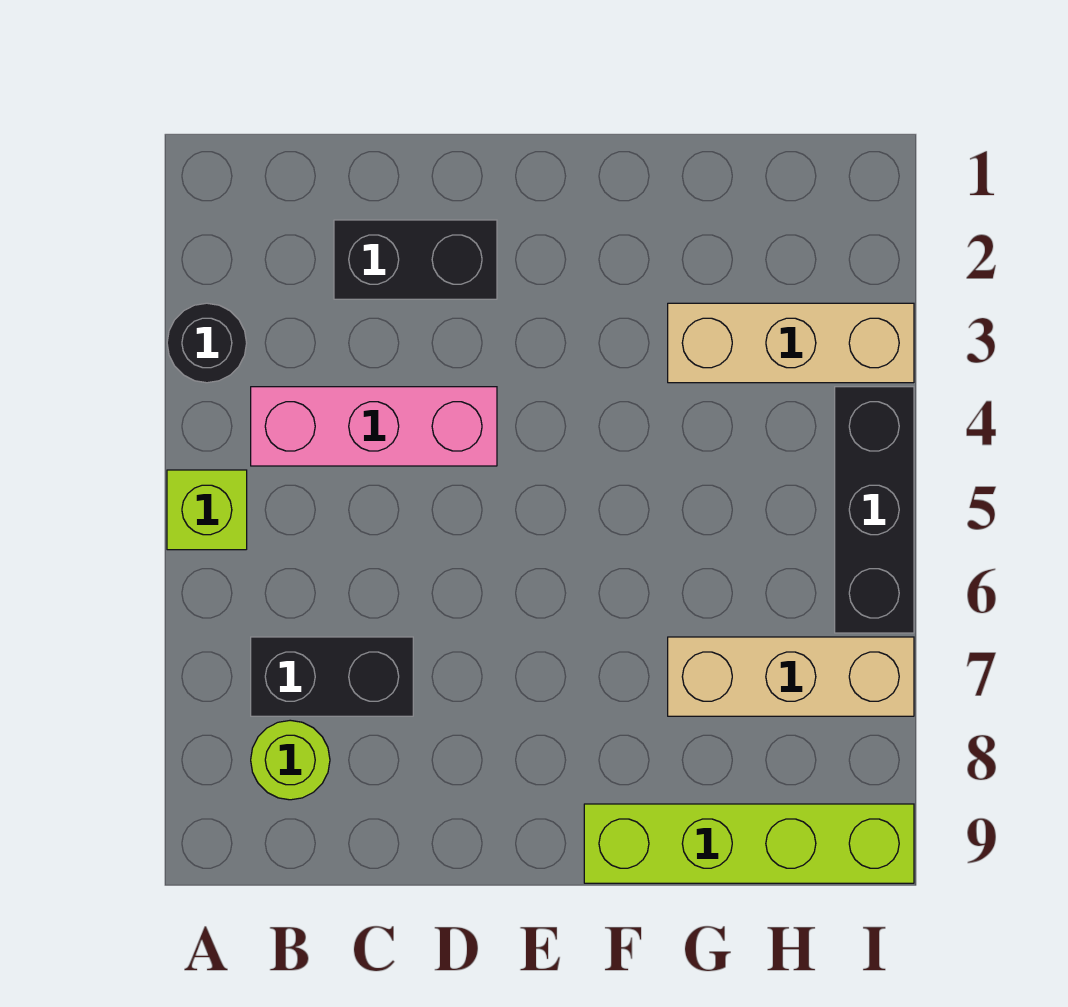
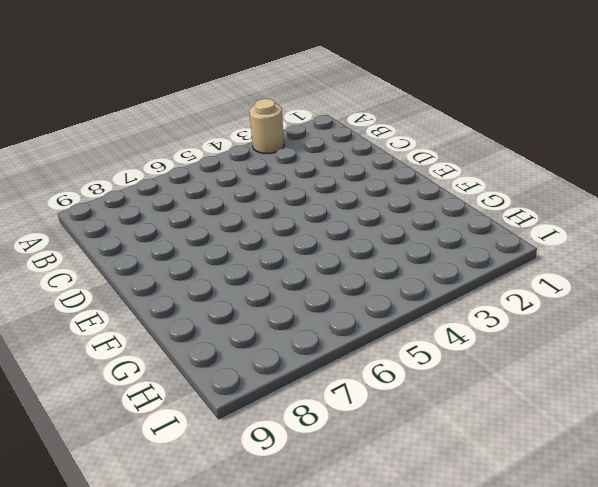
tan round brick A3 level 1 -> black round brick A3 level 1
none -> lime brick A5 level 1
none -> pink brick B4:D4 level 1

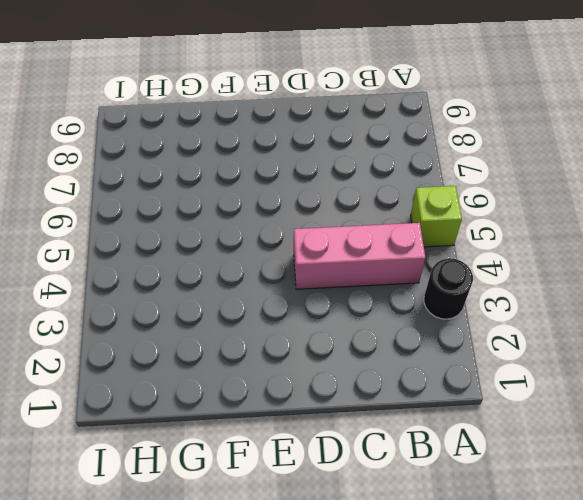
none -> black brick B7:C7 level 1
none -> lime round brick B8 level 1

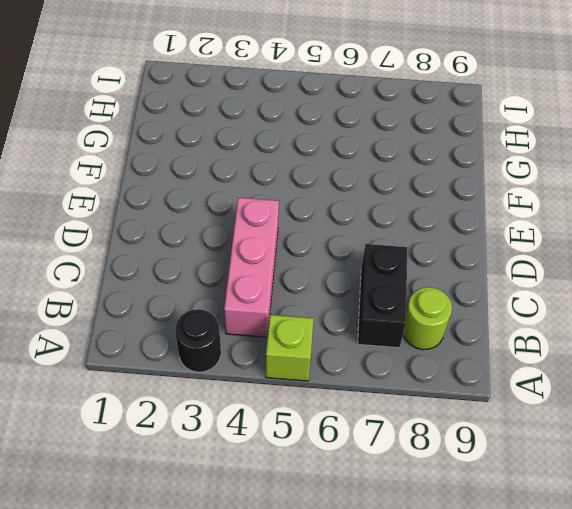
none -> black brick C2:D2 level 1
none -> lime brick F9:I9 level 1

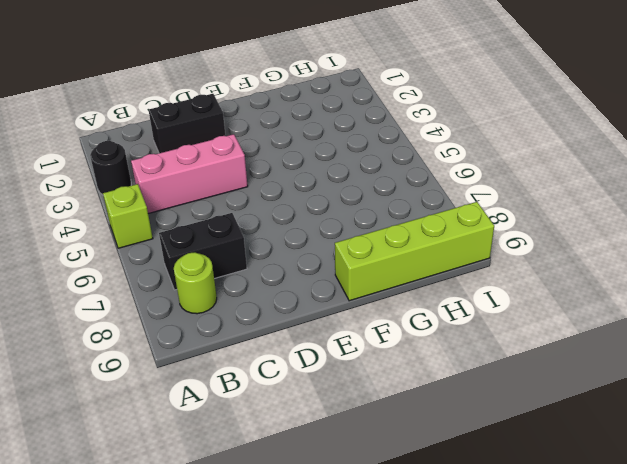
none -> tan brick G3:I3 level 1
none -> tan brick G7:I7 level 1

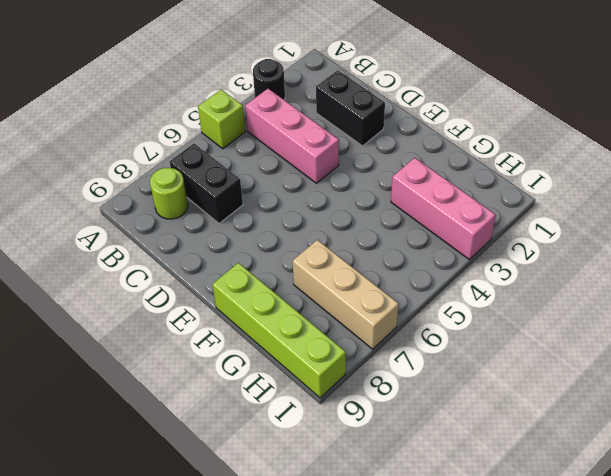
pink brick G3:I3 level 1 -> tan brick G3:I3 level 1
none -> black brick I4:I6 level 1

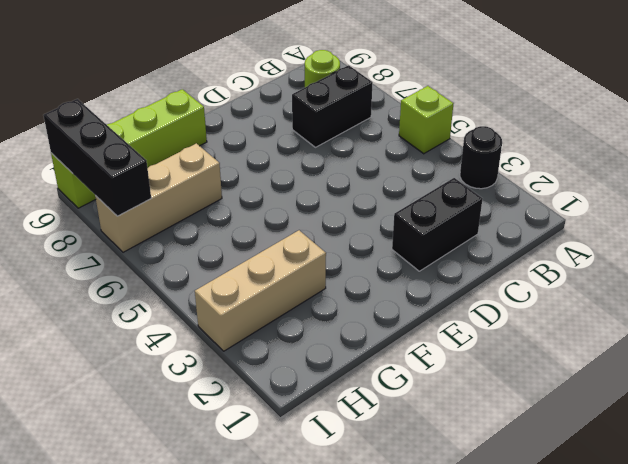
black brick I7:I9 level 2 -> black brick I4:I6 level 1
none -> pink brick B4:D4 level 1

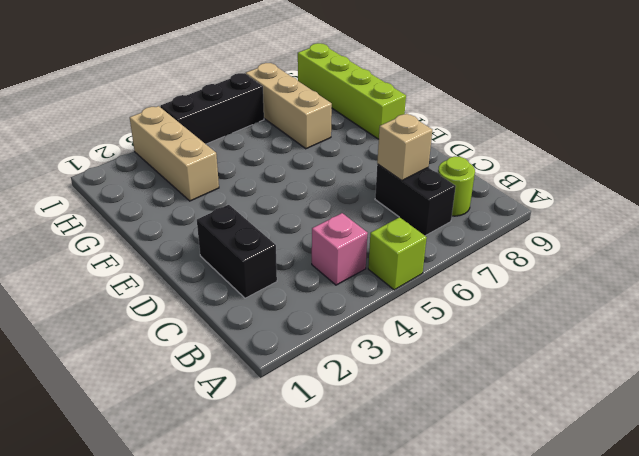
pink brick B4 level 1 -> pink brick B4:D4 level 1
tan brick C7 level 2 -> none
none -> black round brick A3 level 1

